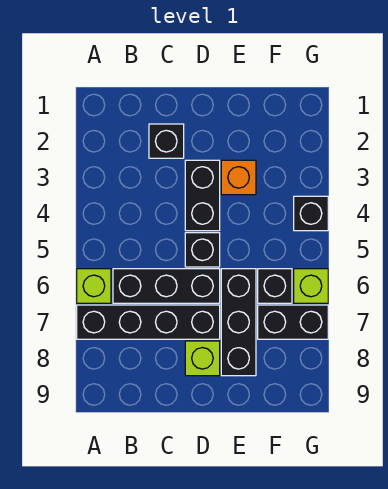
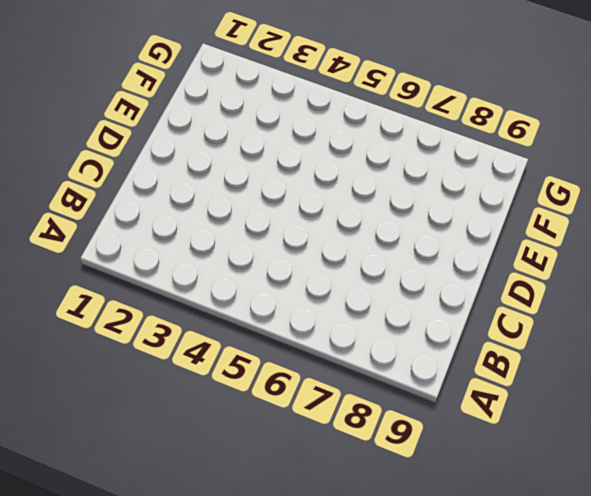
none -> lime brick A6 level 1
none -> black brick A7:D7 level 1
none -> black brick B6:D6 level 1

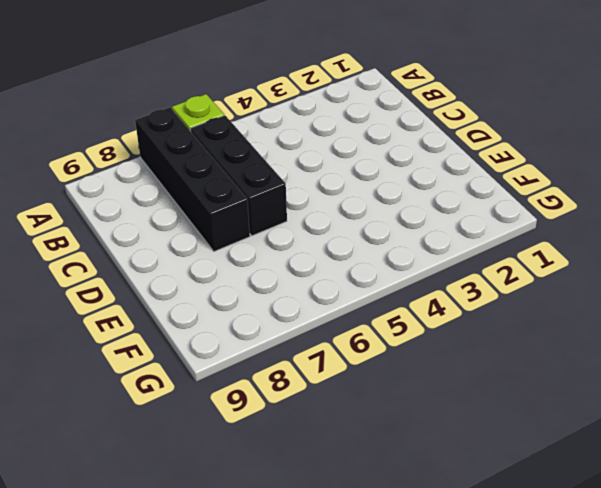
none -> black brick C2 level 1
none -> black brick D3:D4 level 1
none -> black brick D5 level 1

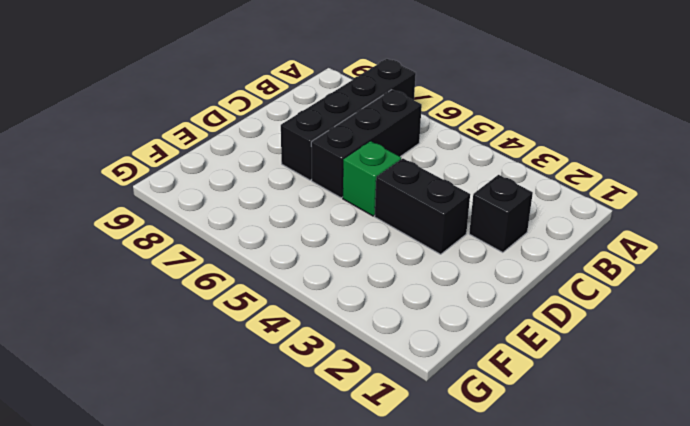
green brick D5 level 1 -> black brick D5 level 1
none -> lime brick A6 level 1
none -> lime brick D8 level 1
none -> orange brick E3 level 1

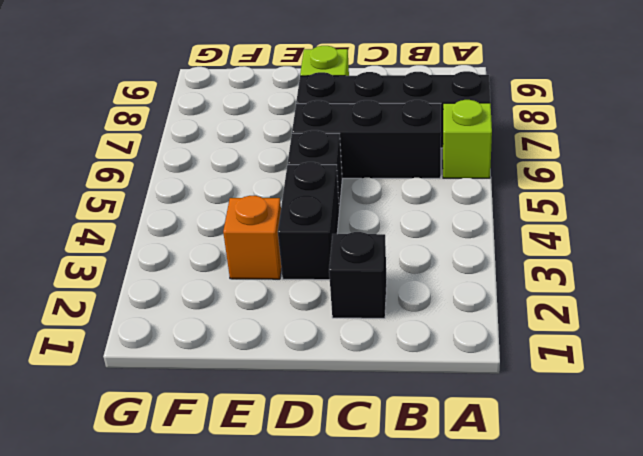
none -> black brick E6:E8 level 1
none -> black brick F6 level 1
none -> black brick F7:G7 level 1

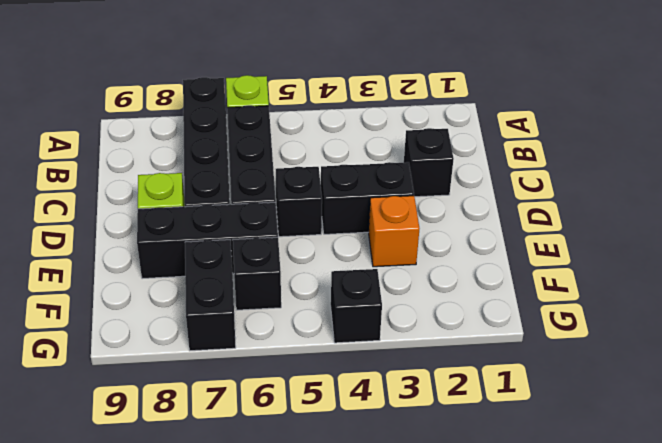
none -> lime brick G6 level 1

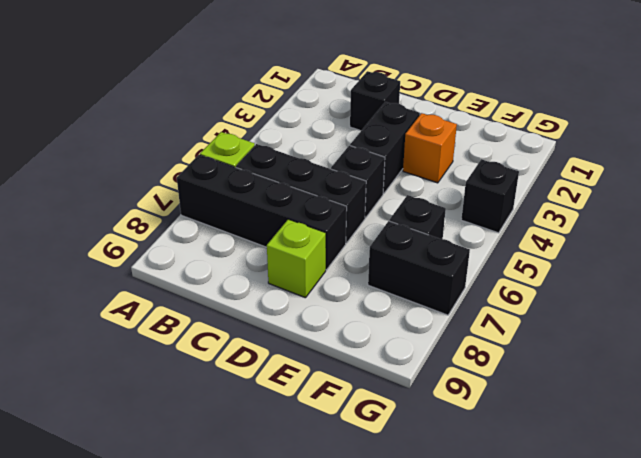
none -> black brick E6:E8 level 1
none -> lime brick G6 level 1

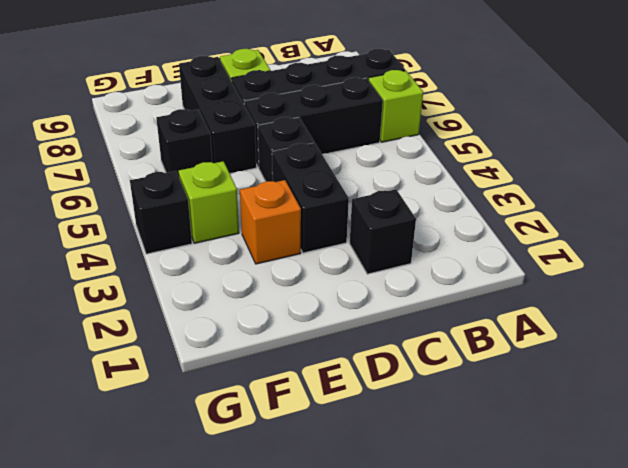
lime brick F4 level 1 -> lime brick G6 level 1
none -> black brick F7:G7 level 1

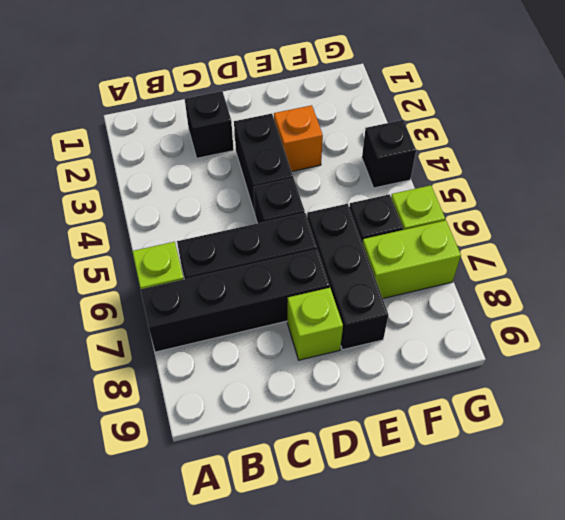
lime brick F7:G7 level 1 -> black brick F7:G7 level 1

